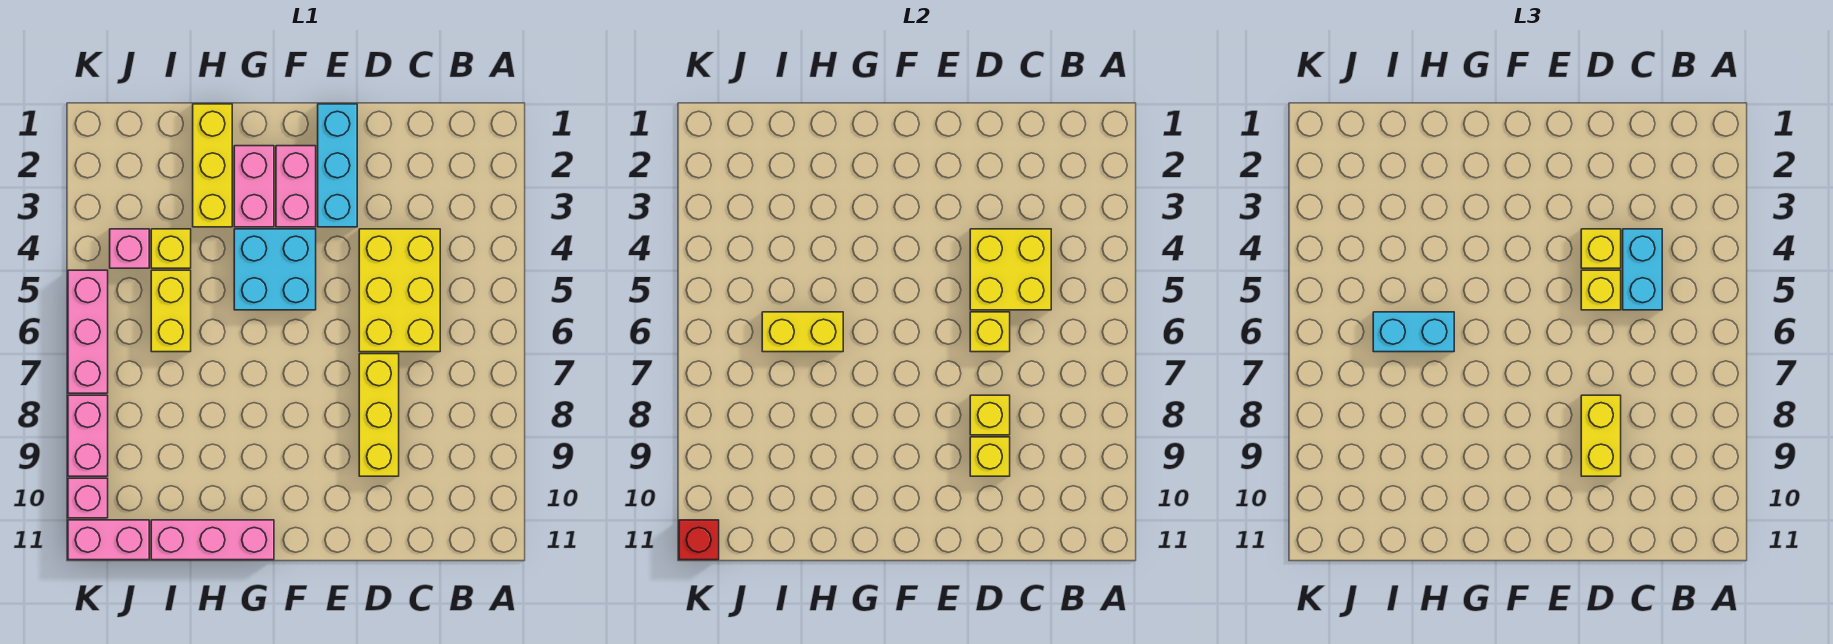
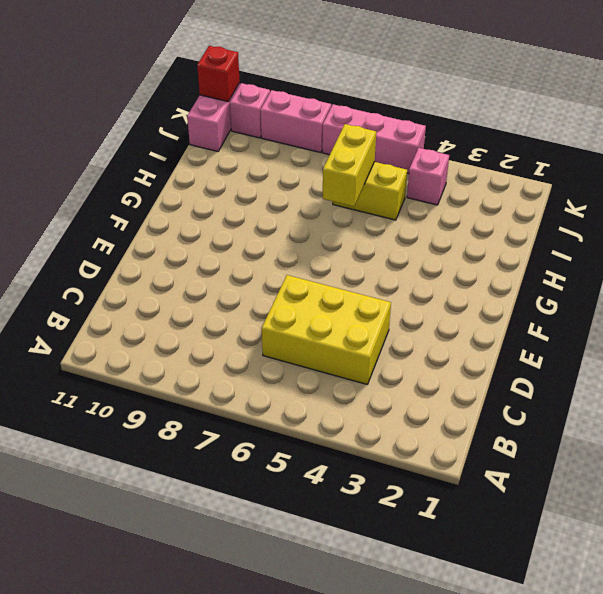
none -> yellow brick D7:D9 level 1
none -> cyan brick E1:E3 level 1
none -> pink brick F2:F3 level 1

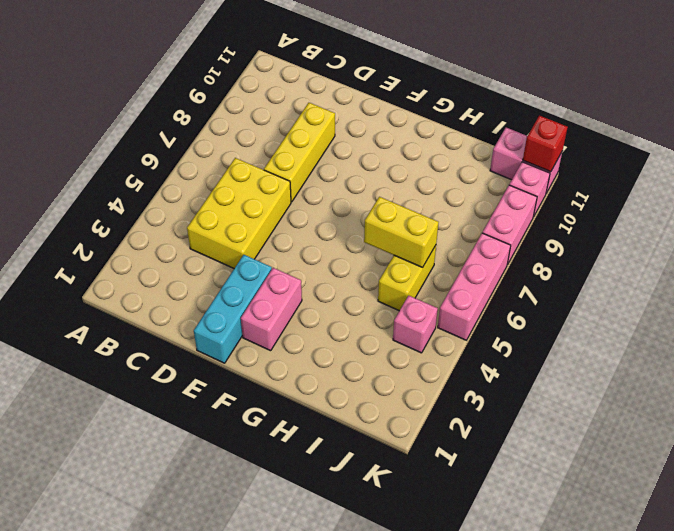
none -> cyan brick F4:G5 level 1
none -> pink brick G2:G3 level 1
none -> pink brick G11:I11 level 1

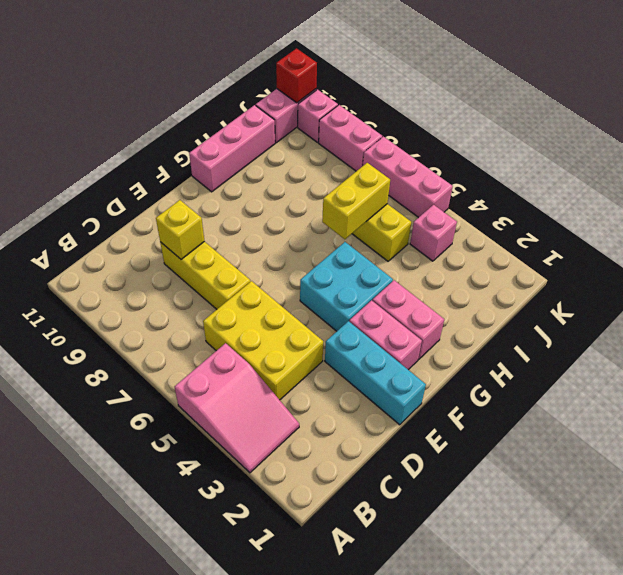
pink slope A3:B5 level 1 top 5 -> none
none -> yellow brick H1:H3 level 1
none -> yellow brick I4 level 1
none -> yellow brick C4:D5 level 2

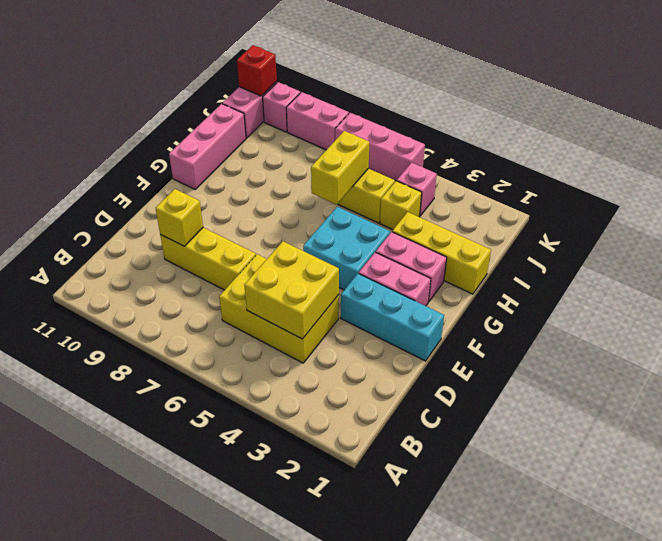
none -> yellow brick D6 level 2
none -> yellow brick D8 level 2
none -> cyan brick C4:C5 level 3

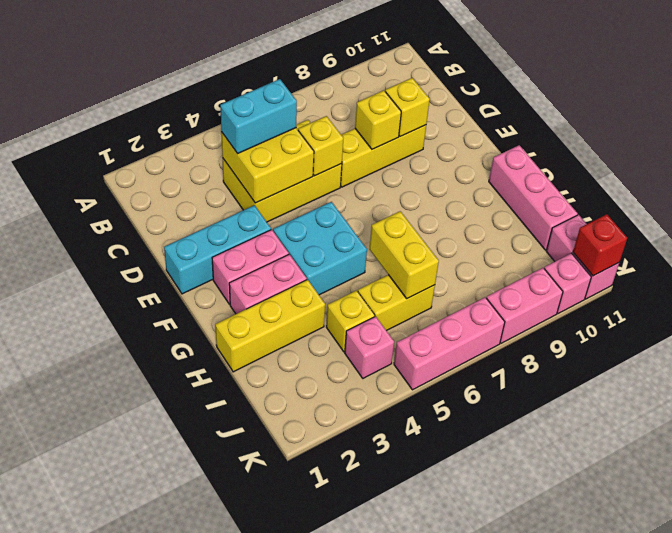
none -> yellow brick D4 level 3
none -> yellow brick D5 level 3
none -> yellow brick D8:D9 level 3

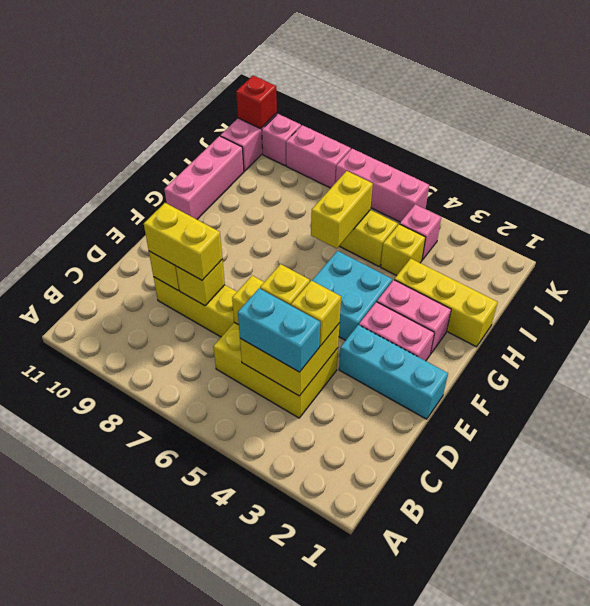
none -> cyan brick H6:I6 level 3

